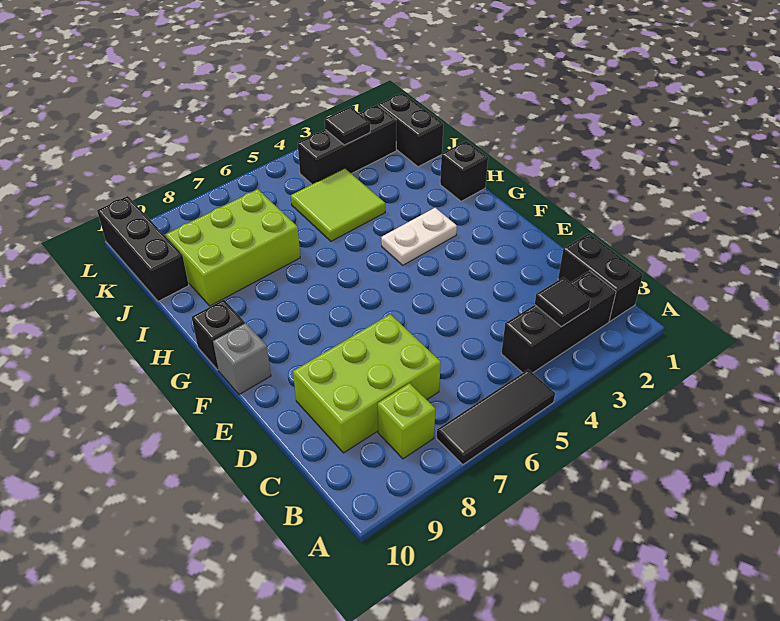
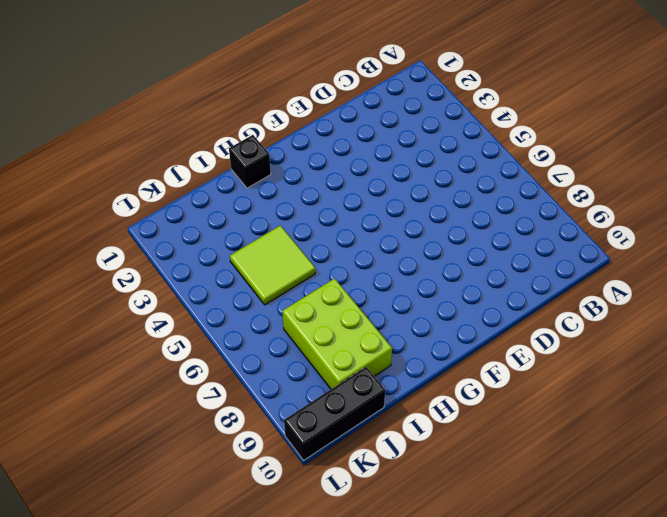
none -> black tile A5:A7 level 1
none -> black brick B1:C1 level 1
none -> black brick B2:B4 level 1

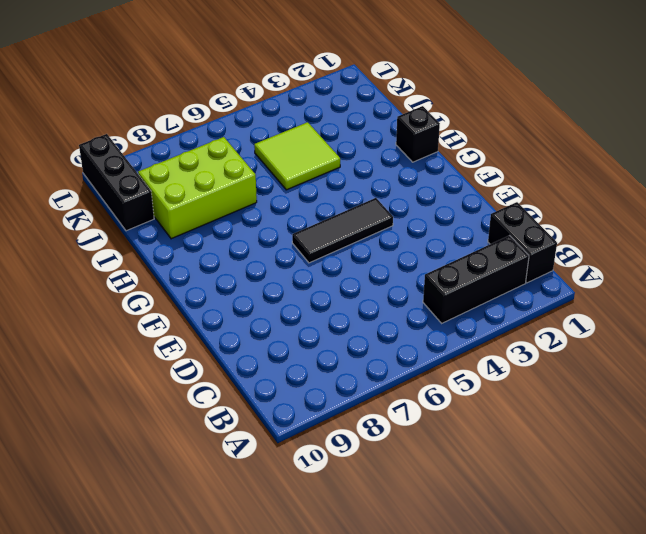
black tile F4:F6 level 1 -> black tile A5:A7 level 1
none -> lime brick B8 level 1
none -> lime brick C7:D9 level 1
none -> grey brick F10 level 1

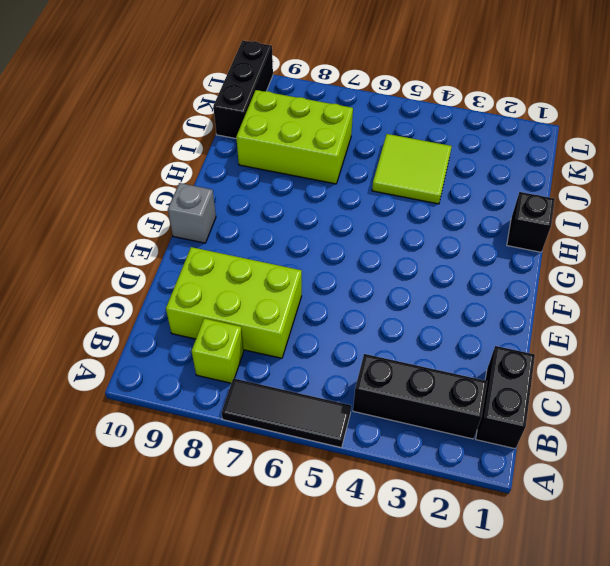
none -> white plate G3:G4 level 1
none -> black brick G10 level 1
none -> black brick J1:K1 level 1

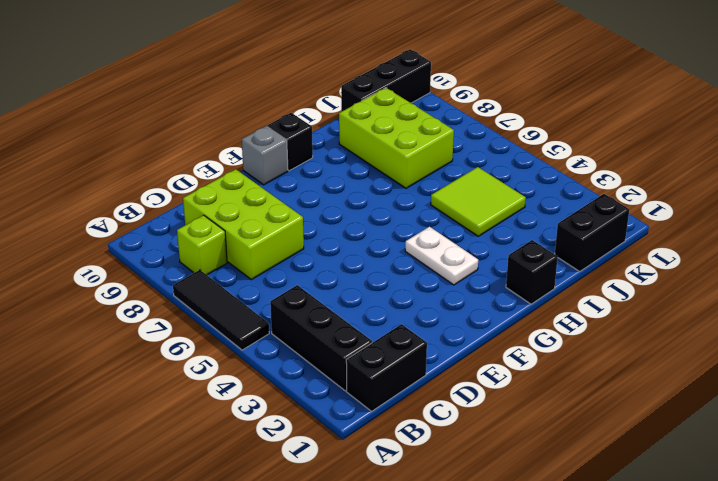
none -> black brick K2:K4 level 1
none -> black tile B3 level 2
none -> black tile K3 level 2

